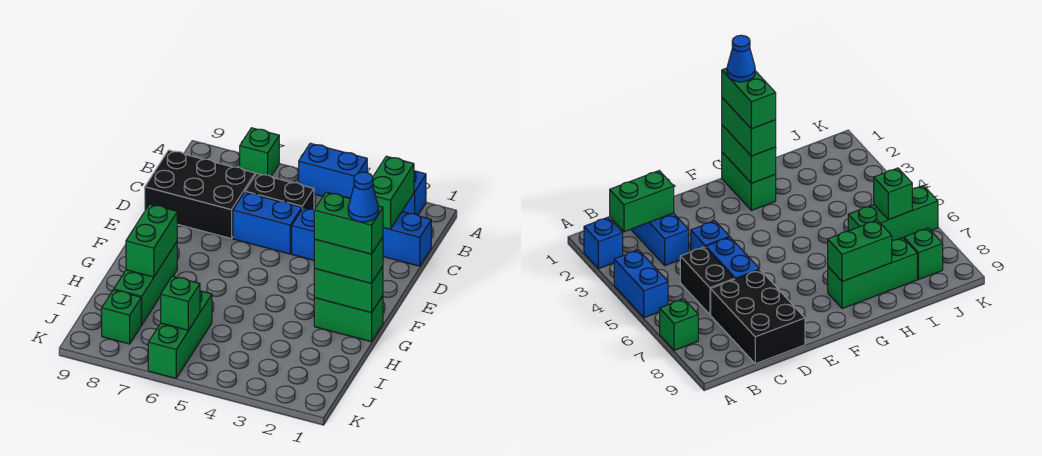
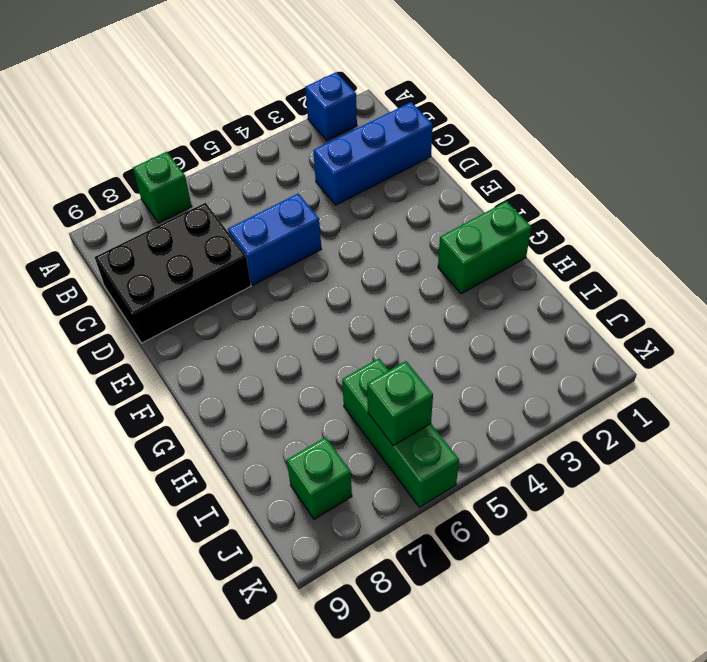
none -> blue brick A4:A5 level 1
none -> black brick C5:C6 level 1
none -> blue brick D4 level 1

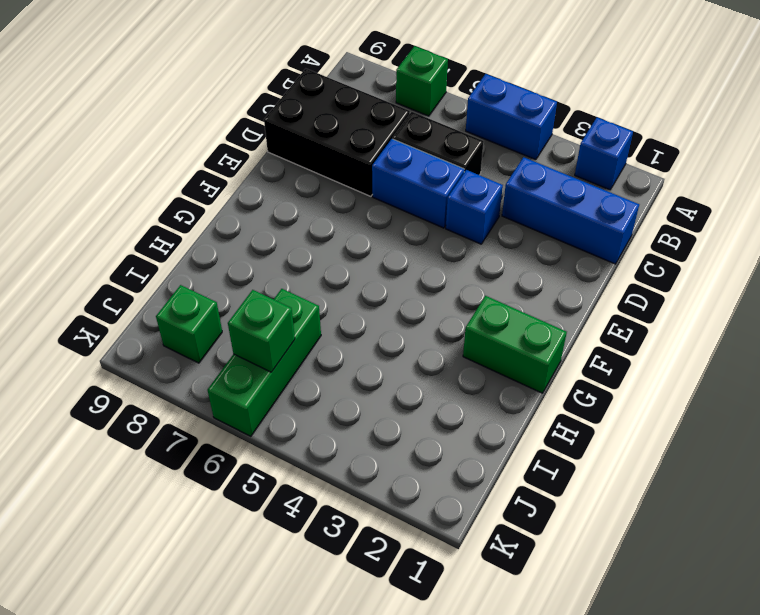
none -> green brick G8:I8 level 1
none -> green brick B2:C2 level 2
none -> green brick G1:G2 level 2

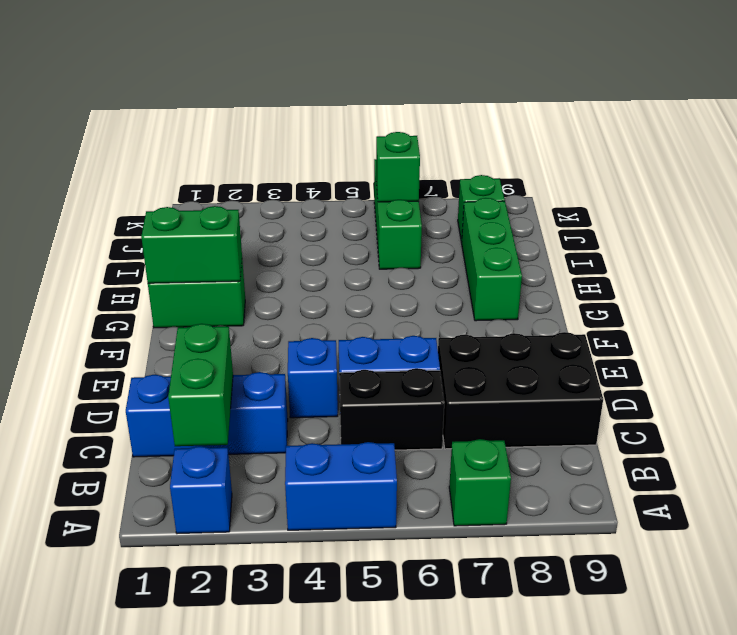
none -> green brick G8:H8 level 2
none -> green brick G1:G2 level 3
none -> green brick G1:G2 level 4

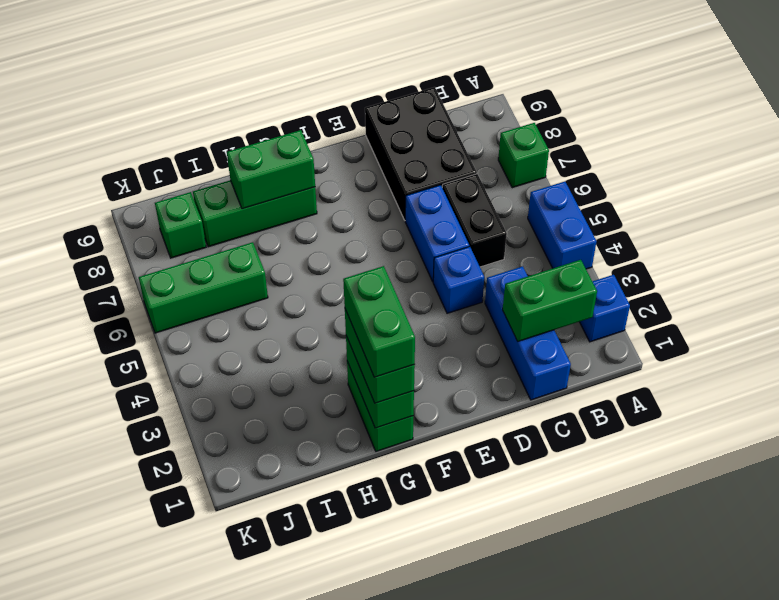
none -> green brick J6 level 2
none -> blue cone G1 level 5

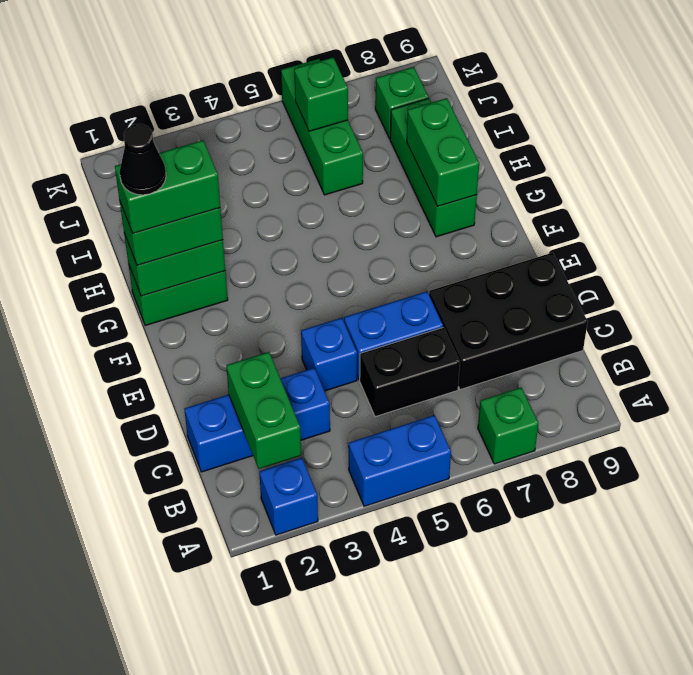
black cone G1 level 5 -> blue cone G1 level 5

